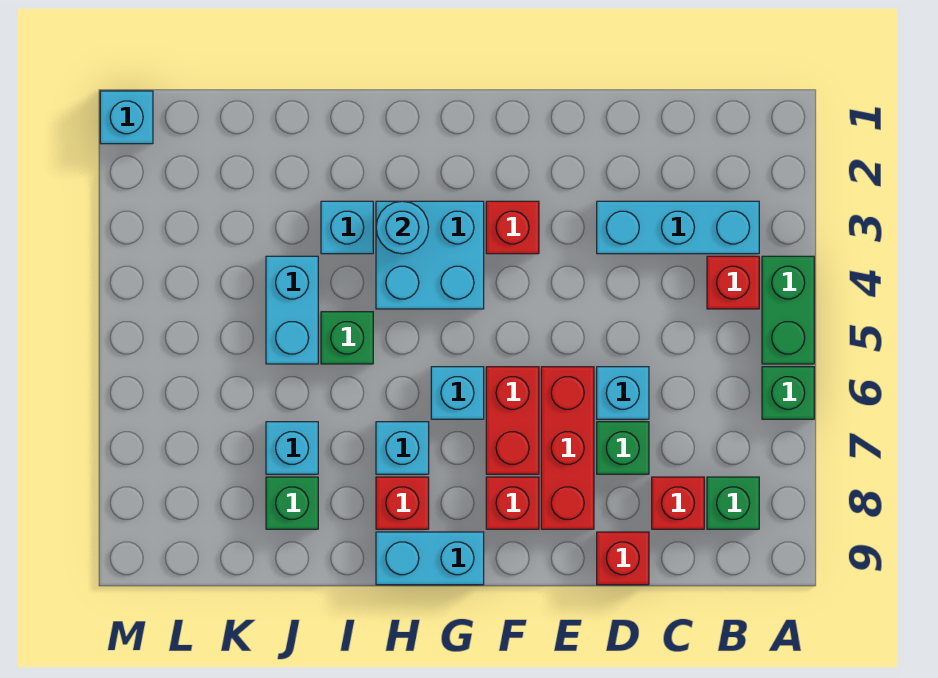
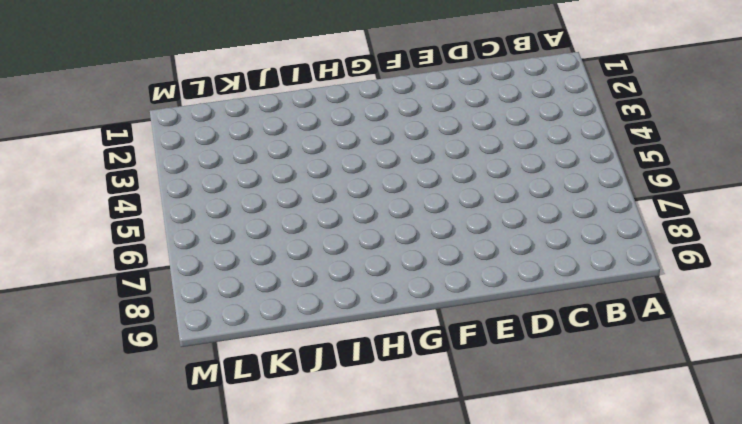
none -> green brick A4:A5 level 1
none -> green brick A6 level 1
none -> cyan brick B3:D3 level 1

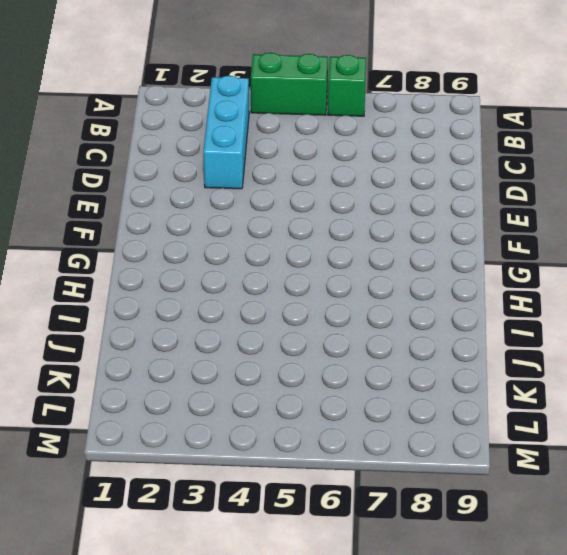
none -> red brick B4 level 1
none -> green brick B8 level 1
none -> red brick C8 level 1

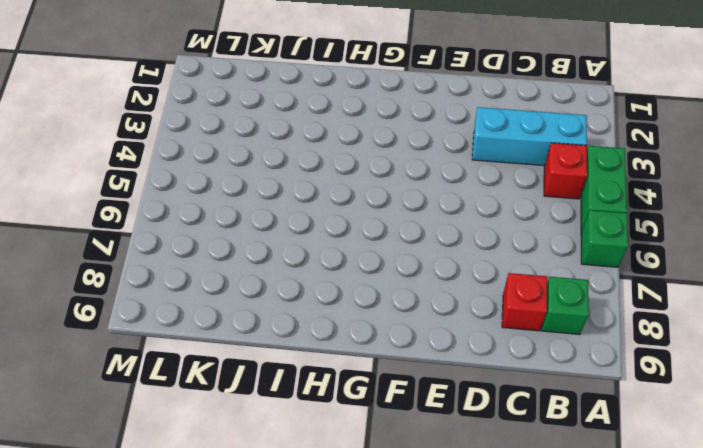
none -> cyan brick D6 level 1
none -> green brick D7 level 1
none -> red brick D9 level 1

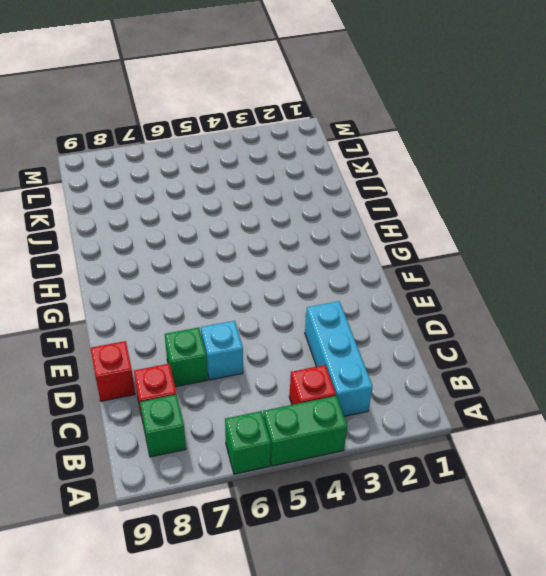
none -> red brick E6:E8 level 1
none -> red brick F3 level 1
none -> red brick F6:F7 level 1

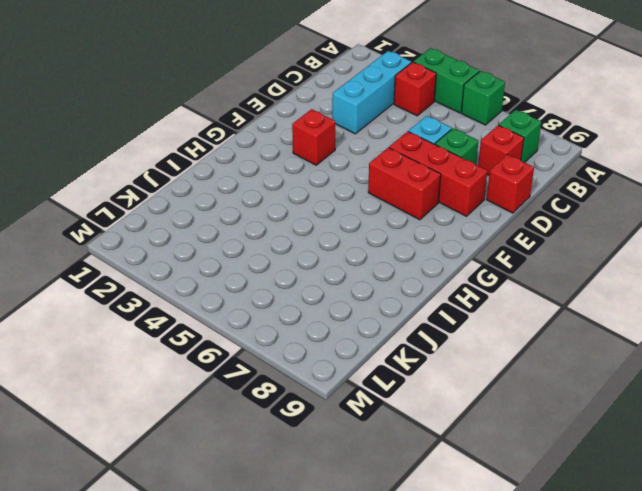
none -> red brick F8 level 1
none -> cyan brick G3:H4 level 1
none -> cyan brick G6 level 1

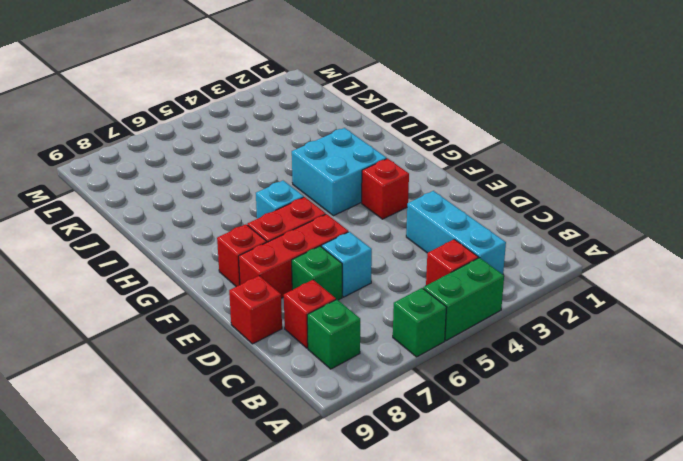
none -> cyan brick G9:H9 level 1
none -> cyan brick H7 level 1
none -> red brick H8 level 1

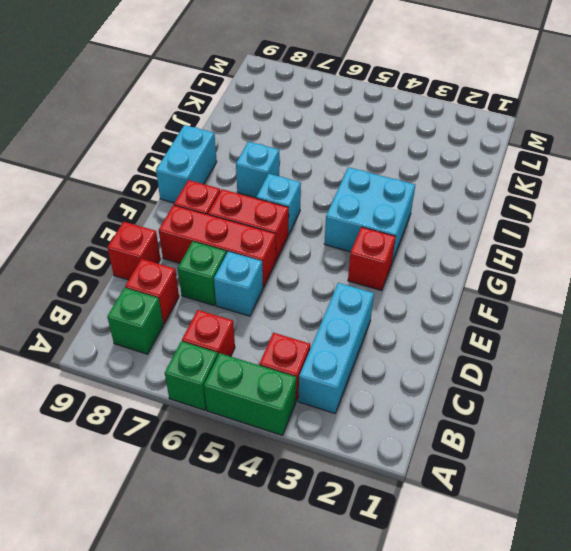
red brick B6 level 1 -> red brick H8 level 1
none -> cyan brick I3 level 1
none -> green brick I5 level 1
none -> cyan brick J4:J5 level 1

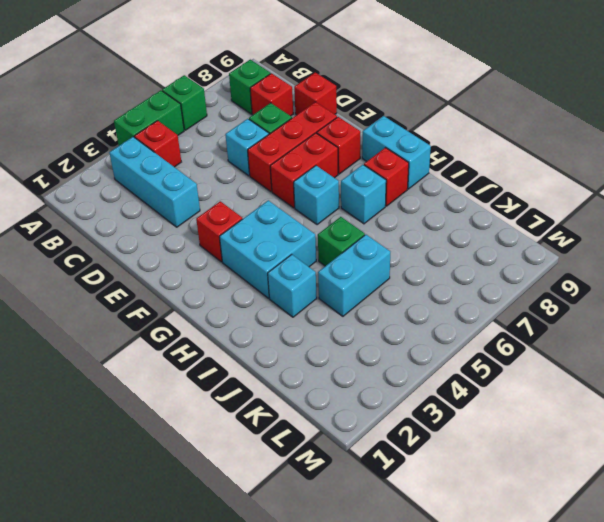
none -> cyan brick J7 level 1
none -> green brick J8 level 1
none -> cyan brick M1 level 1

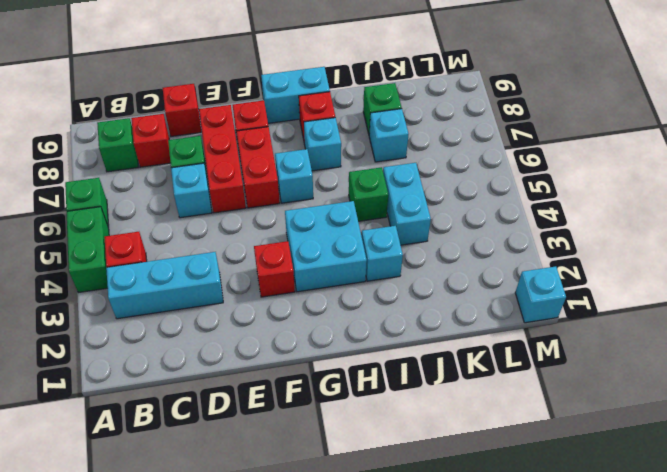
none -> cyan round brick H3 level 2

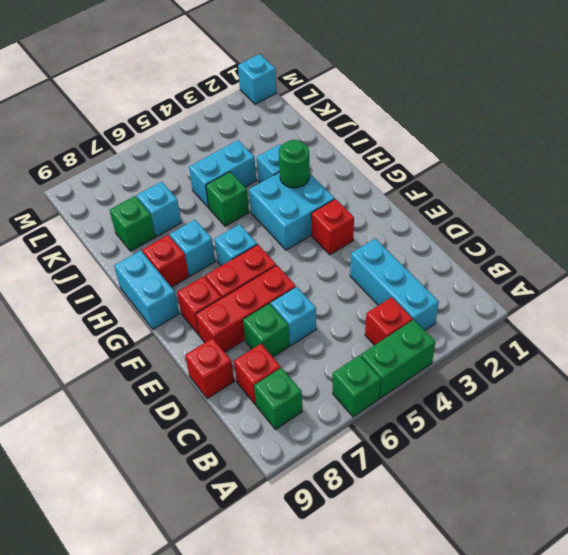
green round brick H3 level 2 -> cyan round brick H3 level 2

